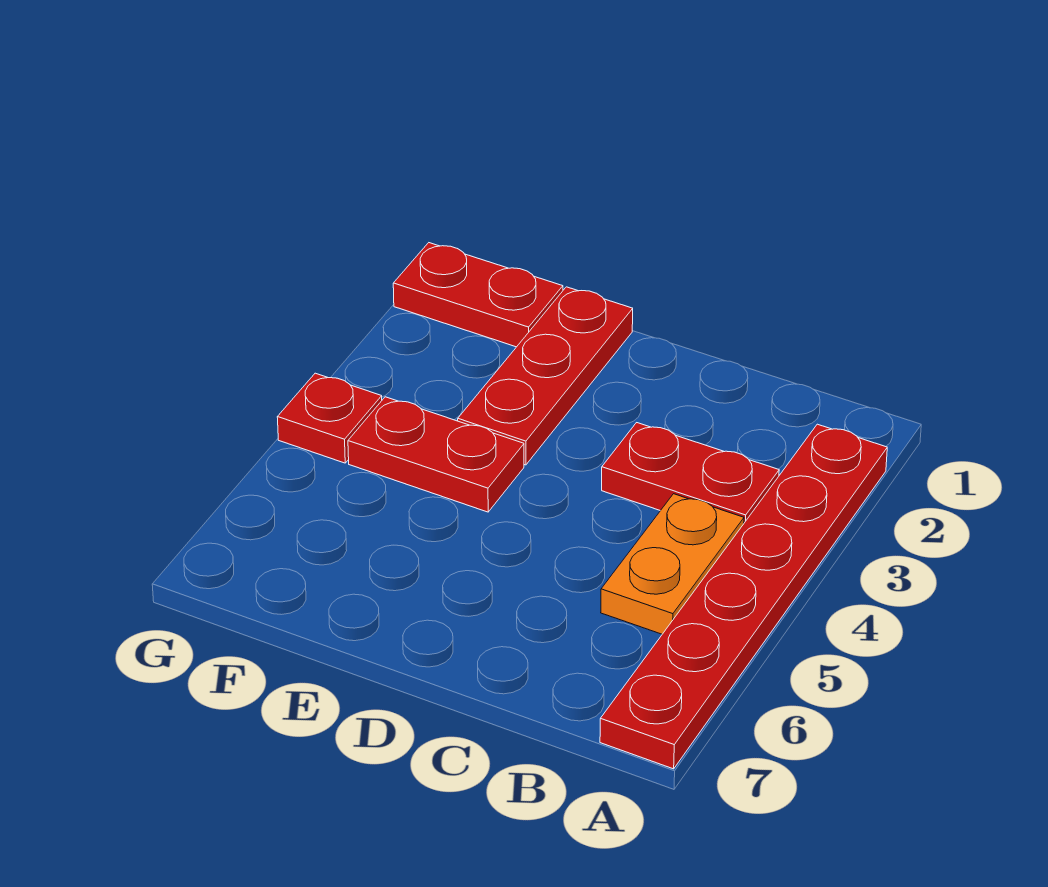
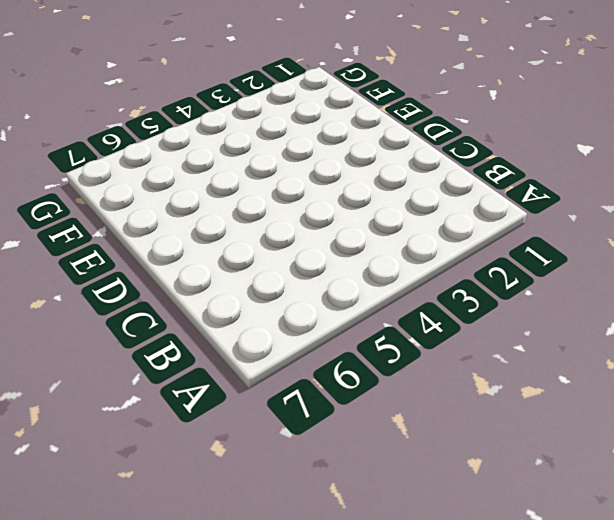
none -> red plate A2:A7 level 1
none -> red plate B3:C3 level 1

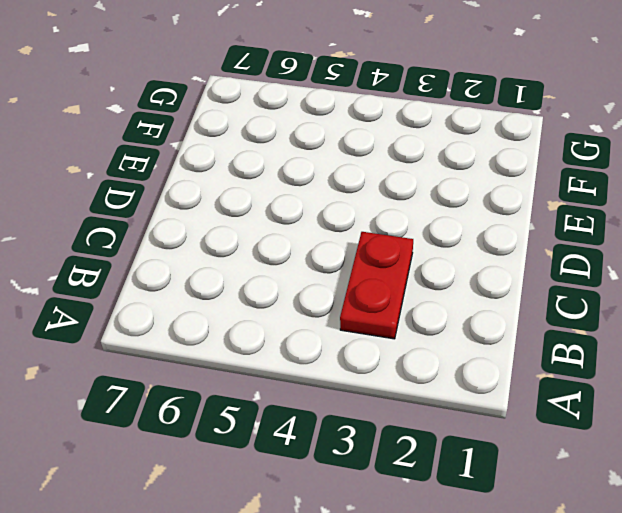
none -> red plate A2:A7 level 1
none -> orange plate B4:B5 level 1

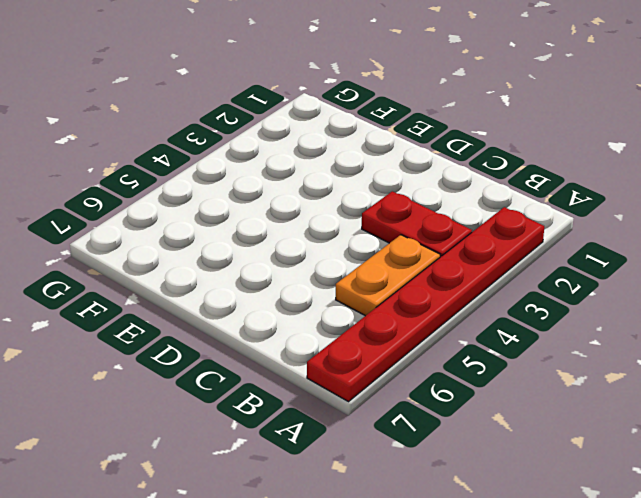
none -> red plate E1:E3 level 1
none -> red plate E4:F4 level 1

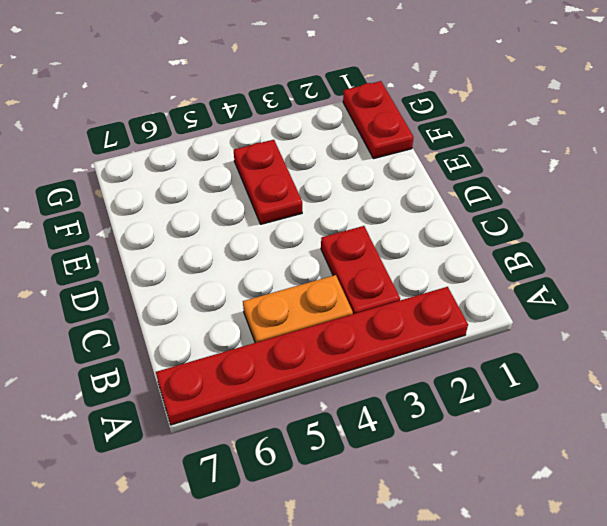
none -> red plate E1:E3 level 1
none -> red plate G4 level 1

